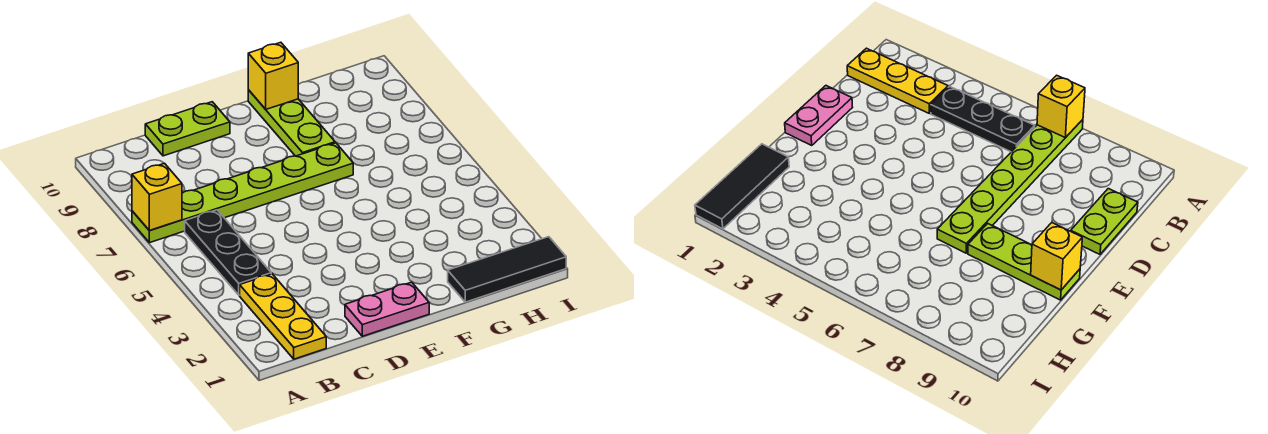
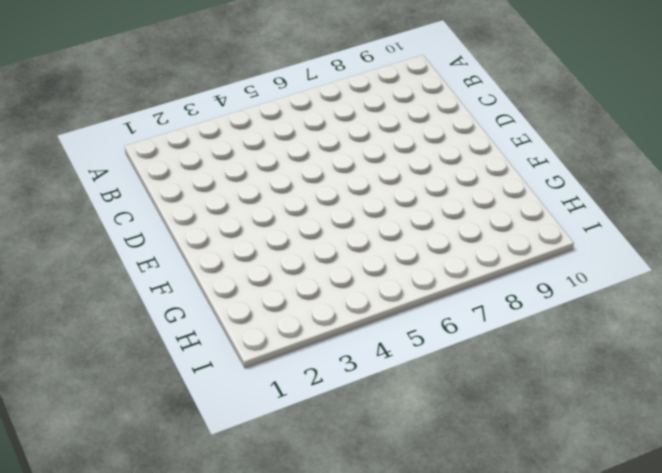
none -> lime plate A7:F7 level 1
none -> yellow plate B1:B3 level 1

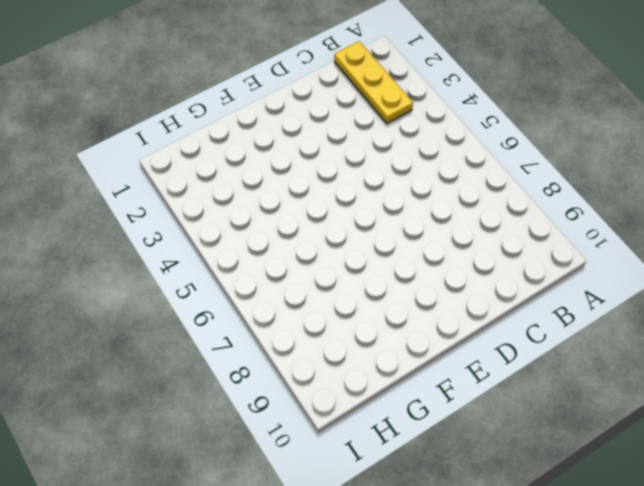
none -> lime plate A7:F7 level 1
none -> black plate B4:B6 level 1

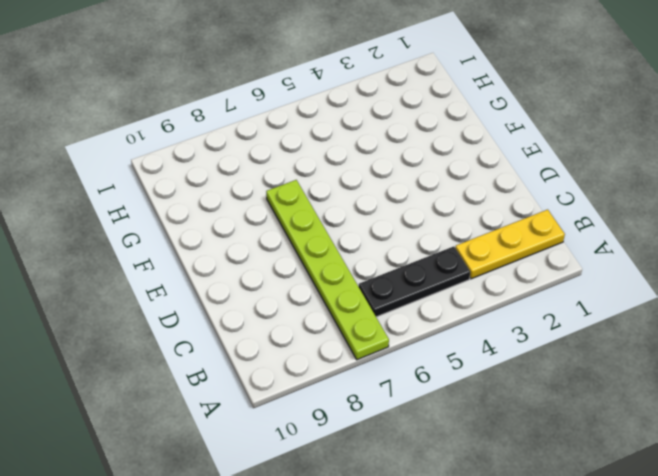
none -> lime plate C10:D10 level 1
none -> pink plate D1:E1 level 1

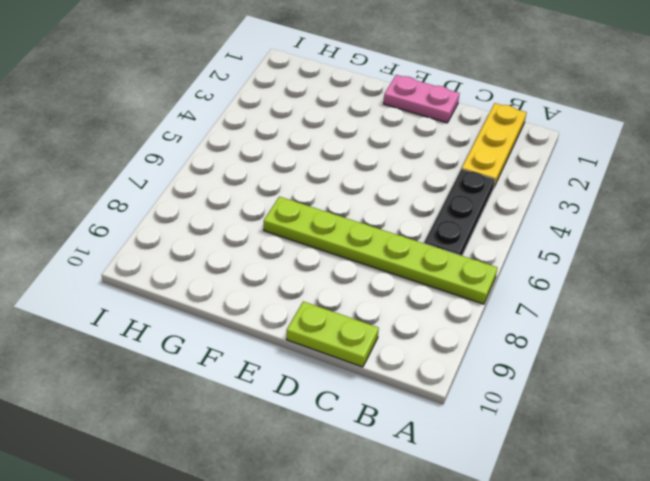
none -> lime plate F8:F10 level 1
none -> black tile G1:I1 level 1

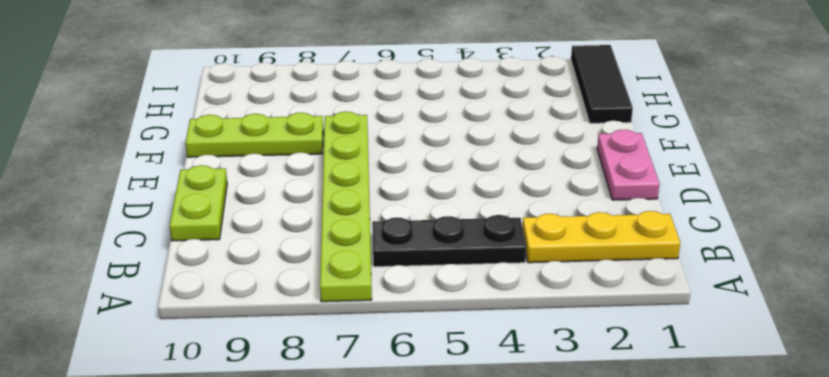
none -> yellow brick A7 level 2
none -> yellow brick F10 level 2

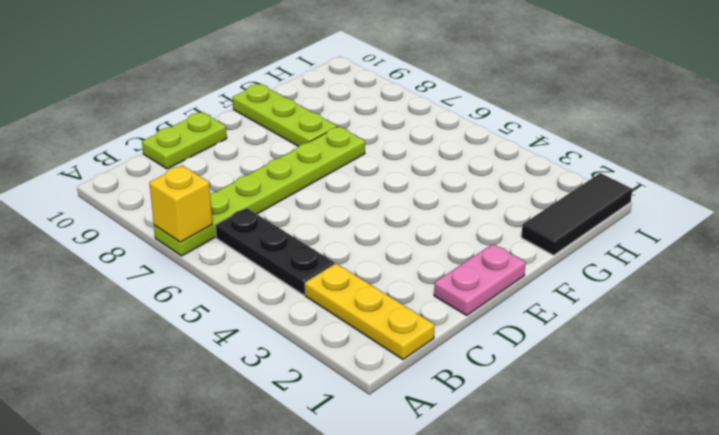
none -> yellow brick F10 level 2

